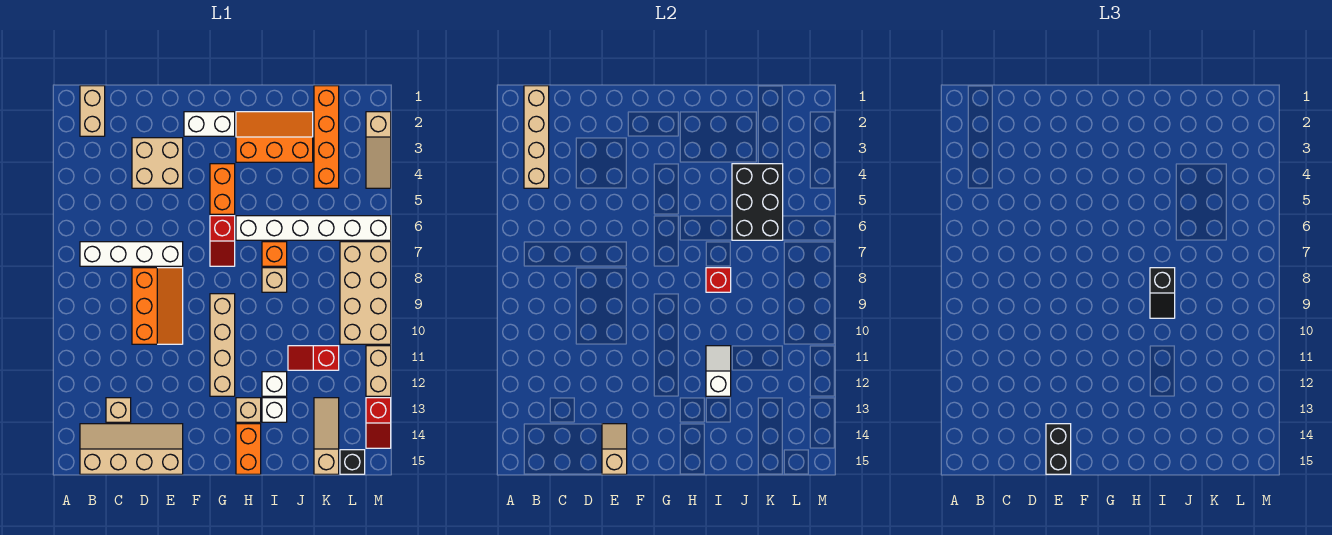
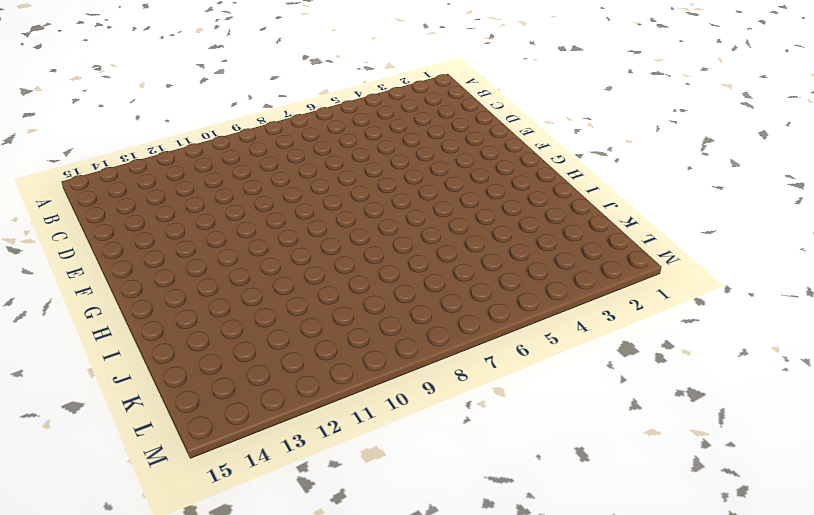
none -> tan brick B1:B2 level 1
none -> white brick B7:E7 level 1
none -> tan slope B14:E15 level 1 top 15
none -> tan brick C13 level 1

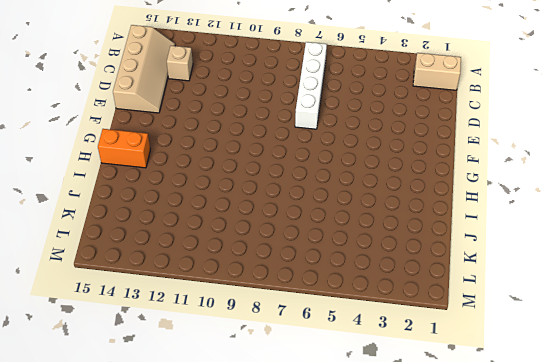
none -> tan brick D3:E4 level 1
none -> orange slope D8:E10 level 1 top D
none -> white brick F2:G2 level 1
none -> orange brick G4:G5 level 1

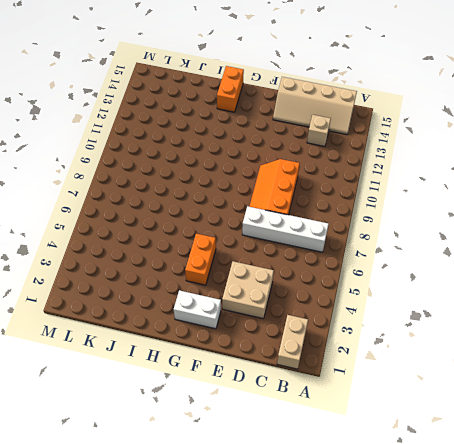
none -> red slope G6:G7 level 1 top 6
none -> tan brick G9:G12 level 1
none -> orange slope H2:J3 level 1 top 3
none -> white brick H6:M6 level 1

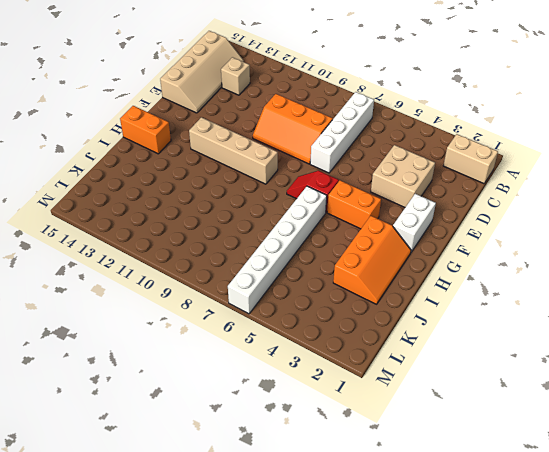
none -> tan brick H13 level 1
none -> orange brick I7 level 1
none -> tan brick I8 level 1
none -> white brick I12 level 1

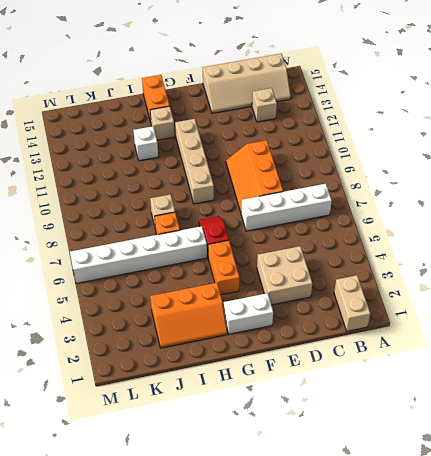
none -> white brick I13 level 1
none -> red slope J11:K11 level 1 top K
none -> orange brick K1:K4 level 1
none -> tan slope K13:K15 level 1 top 15

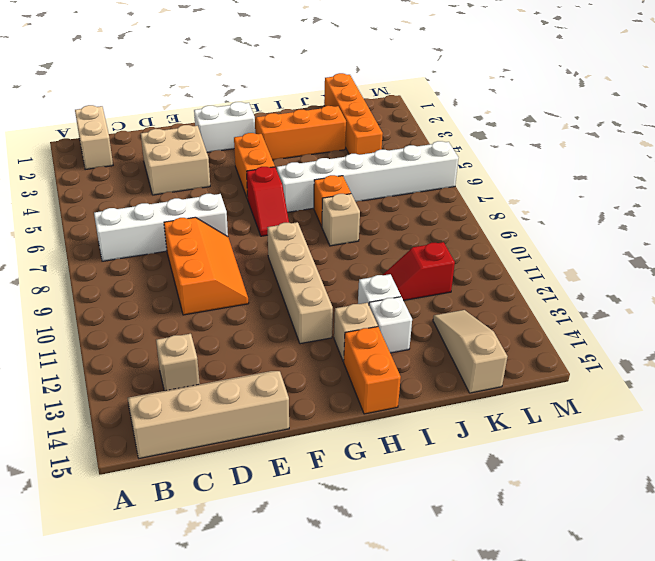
none -> tan brick L7:M10 level 1
none -> black brick L15 level 1
none -> tan slope M2:M4 level 1 top 2
none -> tan brick M11:M12 level 1

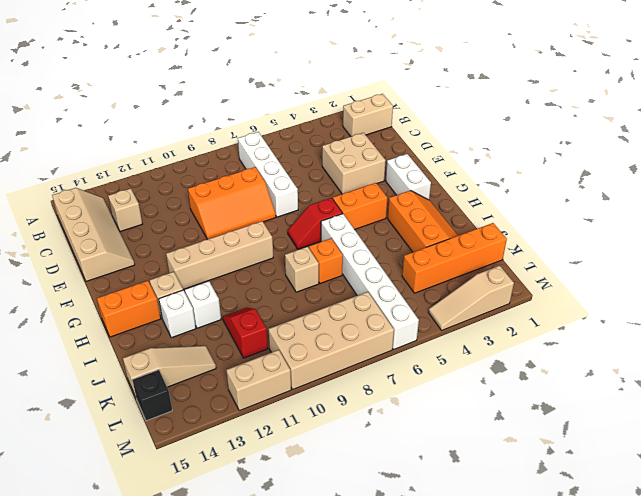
none -> red slope M13:M14 level 1 top 13
none -> tan brick B1:B4 level 2
none -> tan slope E14:E15 level 2 top 15
none -> red brick I8 level 2

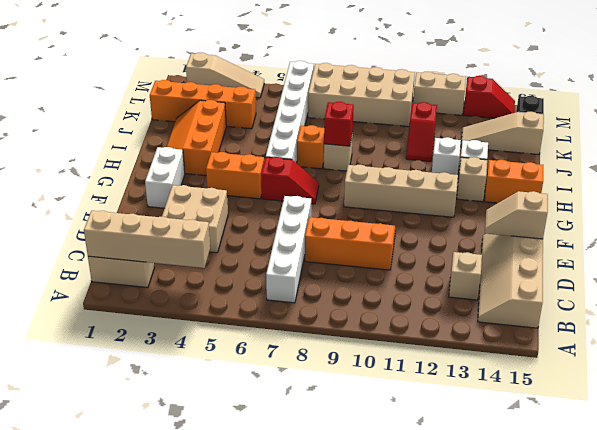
none -> white slope I11:I12 level 2 top 12
none -> black brick J4:K6 level 2
none -> black brick E14:E15 level 3
none -> black slope I8:I9 level 3 top 8

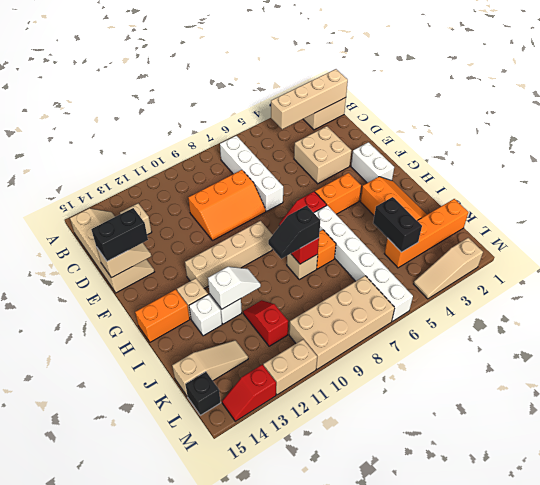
black brick J4:K4 level 2 -> black brick J4:K6 level 2

